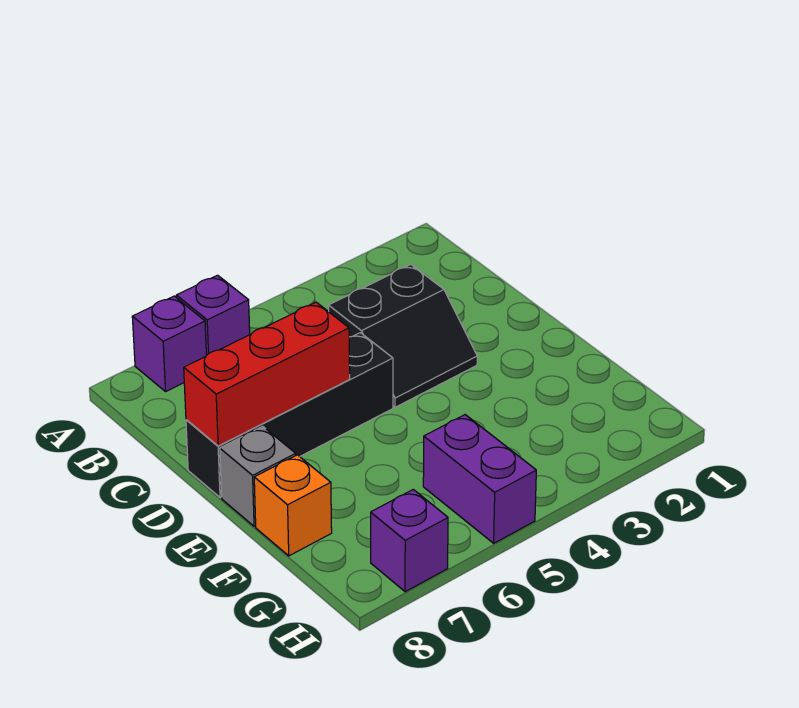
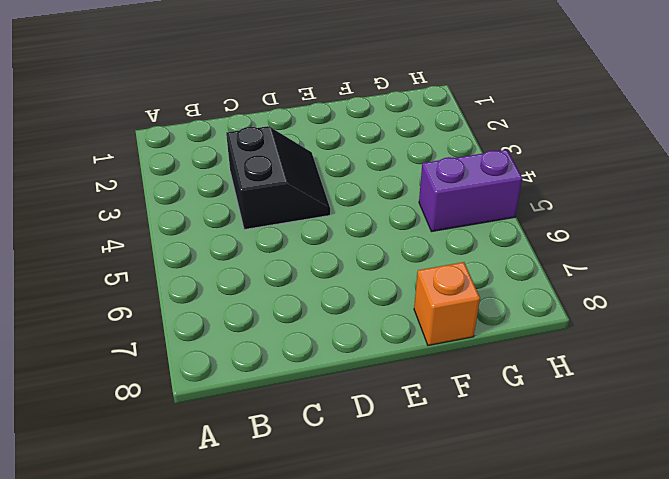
none -> purple brick A6 level 1
none -> purple brick A7 level 1

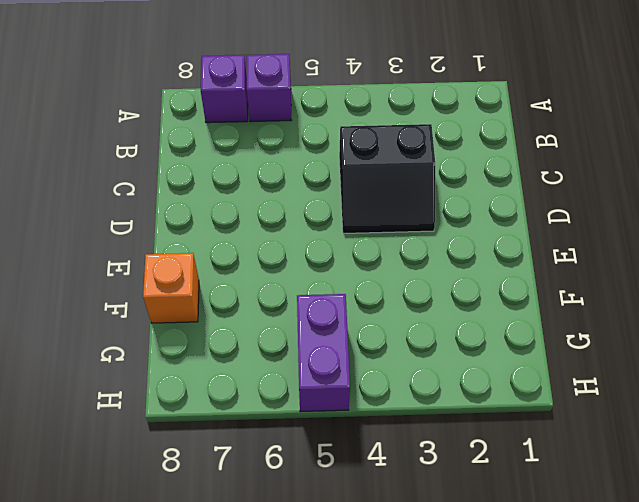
none -> black brick D5:D8 level 1
none -> grey brick E8 level 1

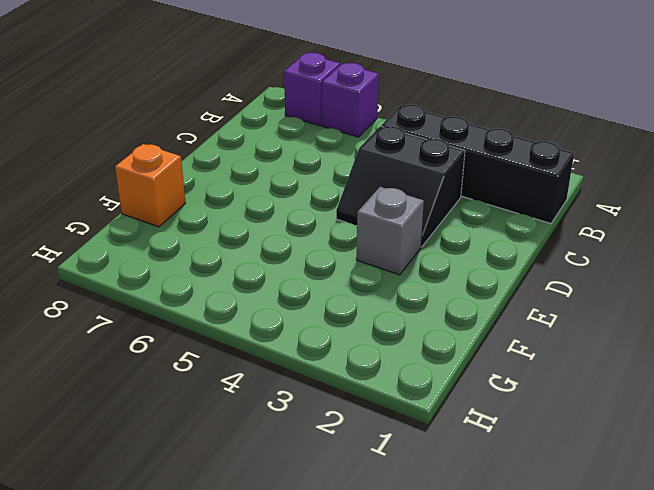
black brick B1:B4 level 1 -> black brick D5:D8 level 1
grey brick E3 level 1 -> grey brick E8 level 1
none -> purple brick G5:H5 level 1
none -> purple brick H7 level 1

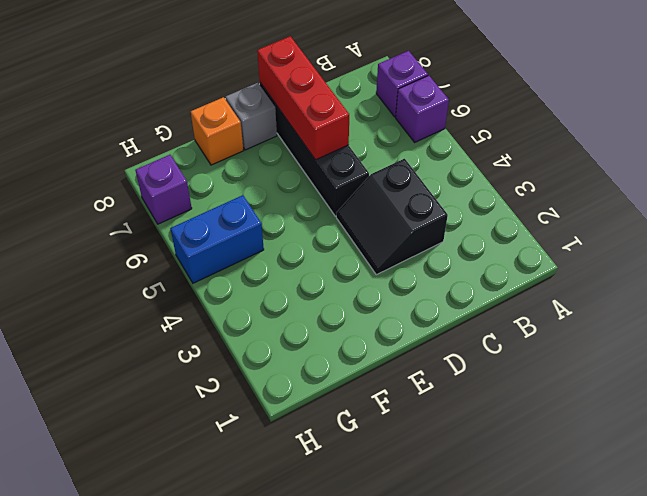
blue brick G5:H5 level 1 -> purple brick G5:H5 level 1

